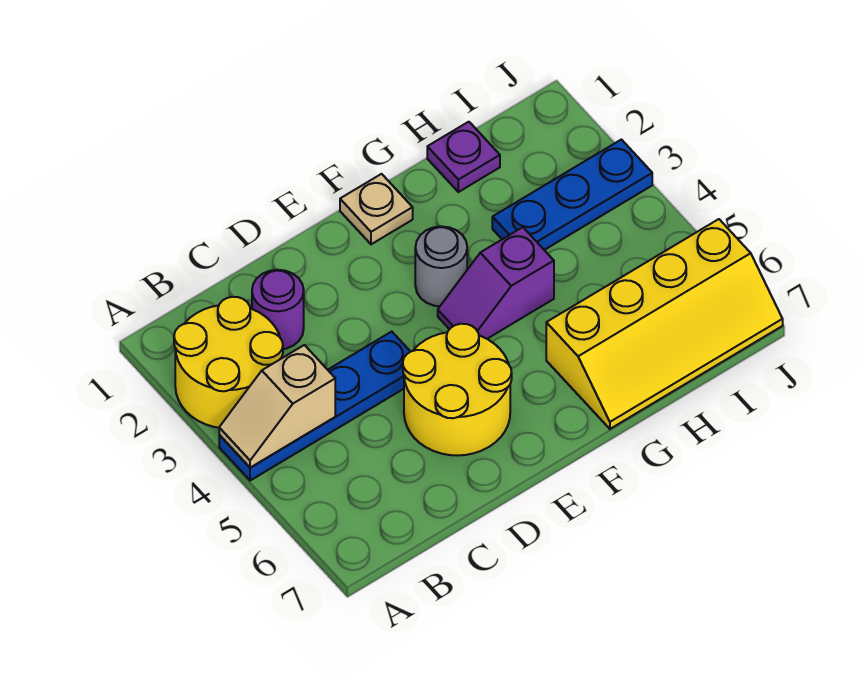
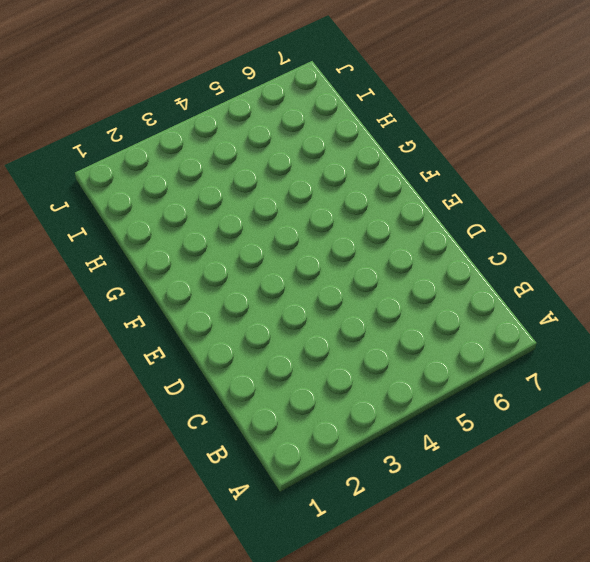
none -> yellow round brick A2:B3 level 1
none -> blue plate A4:D4 level 1

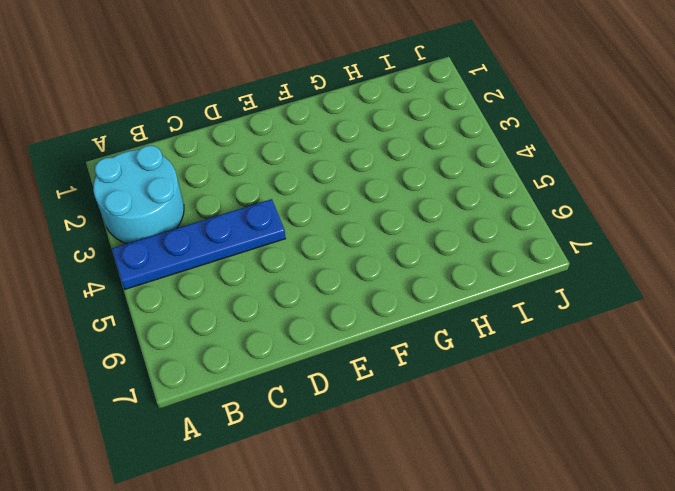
cyan round brick A2:B3 level 1 -> yellow round brick A2:B3 level 1
none -> purple round brick C2 level 1
none -> yellow round brick D5:E6 level 1

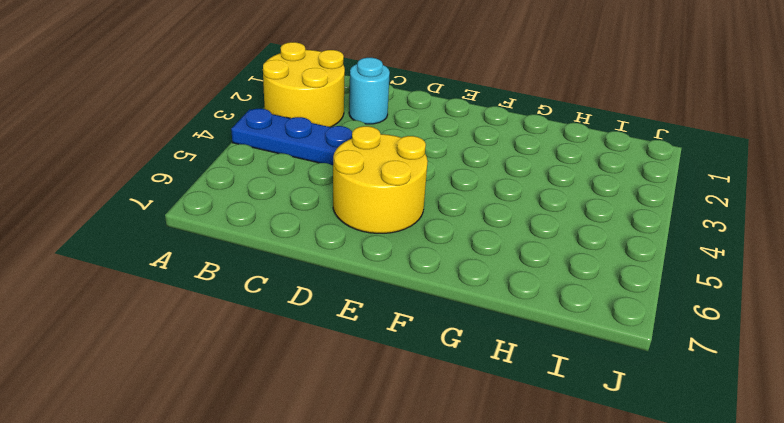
cyan round brick C2 level 1 -> purple round brick C2 level 1
none -> tan plate F1 level 1
none -> grey round brick F3 level 1

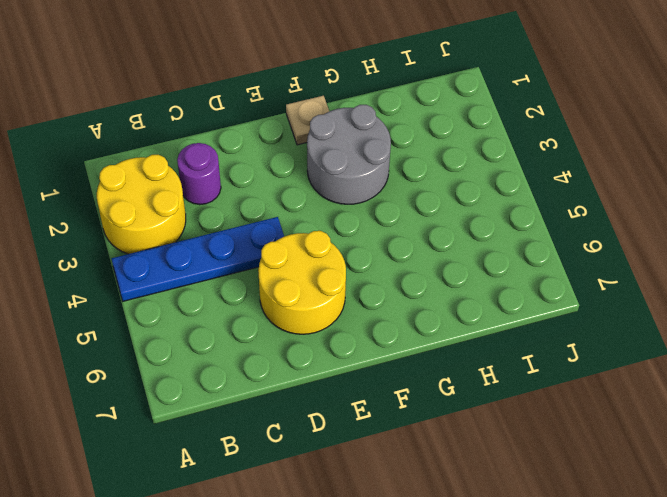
grey round brick F2:G3 level 1 -> grey round brick F3 level 1
none -> purple slope F4:G4 level 1 top G
none -> yellow slope G6:J7 level 1 top 6

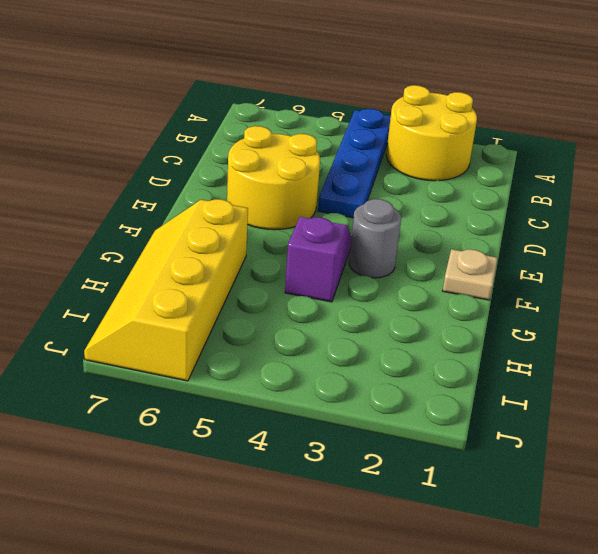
none -> purple round brick C2 level 1
none -> purple plate H1 level 1

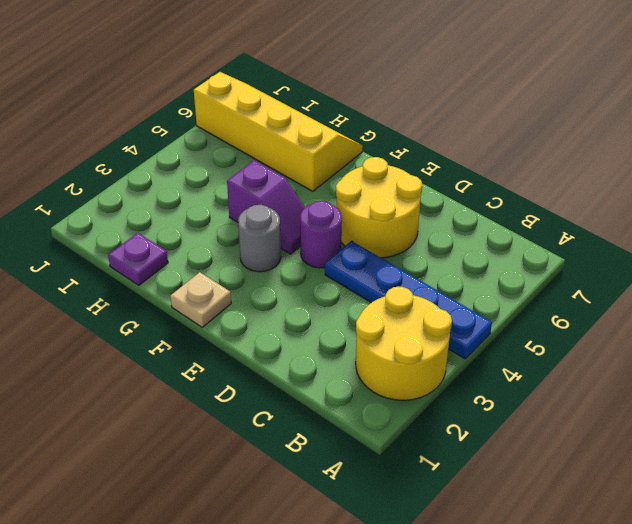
purple round brick E4 level 1 -> purple round brick C2 level 1
none -> blue plate H3:J3 level 1
none -> tan slope A4:B4 level 2 top B

